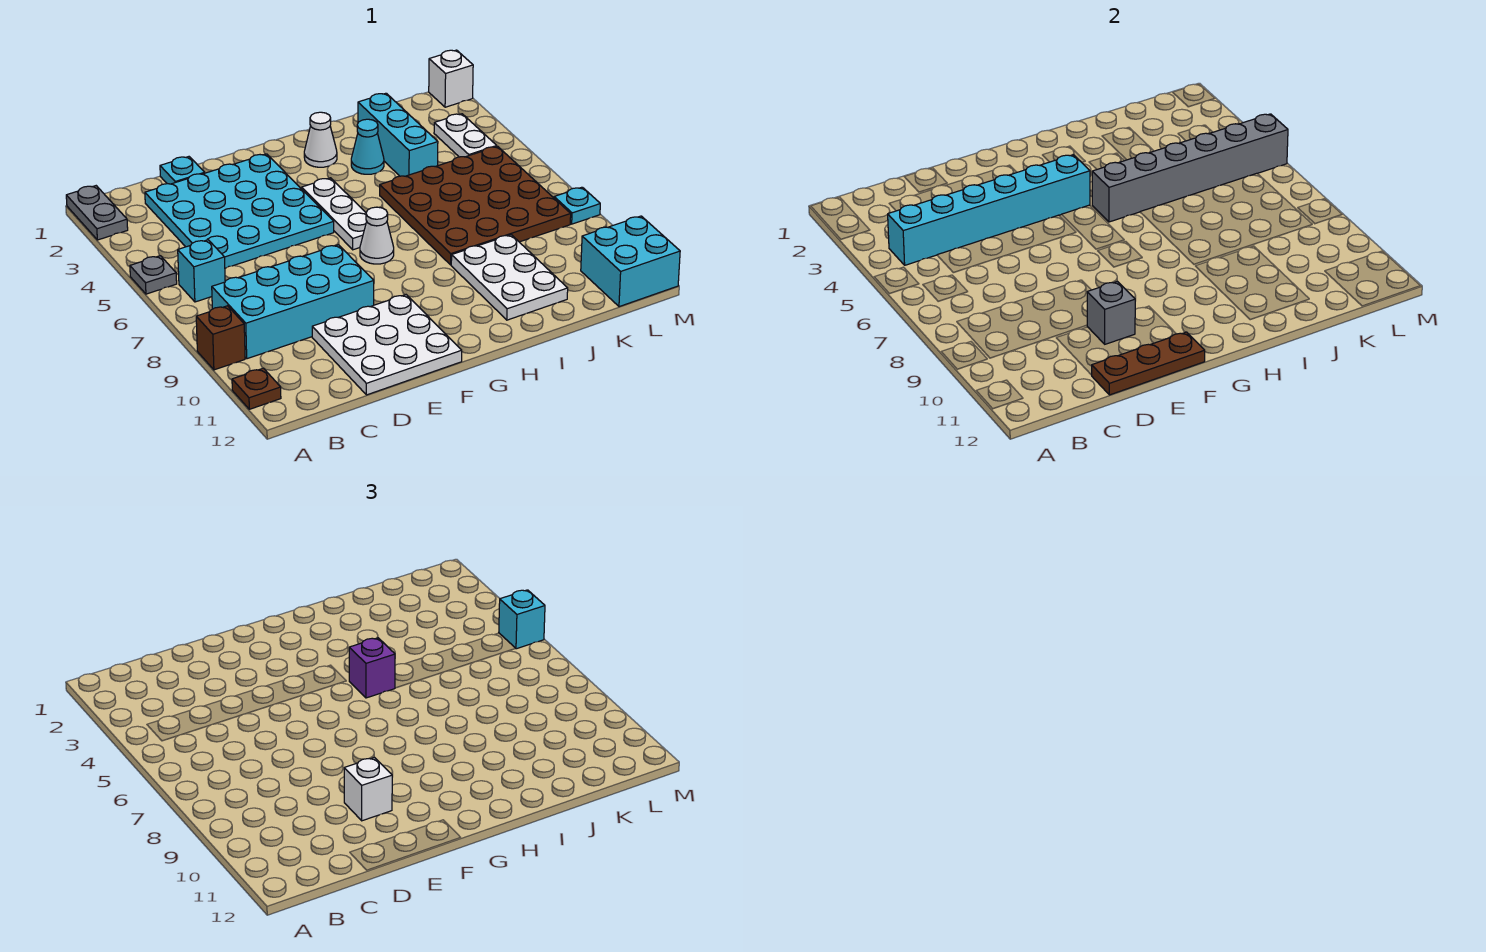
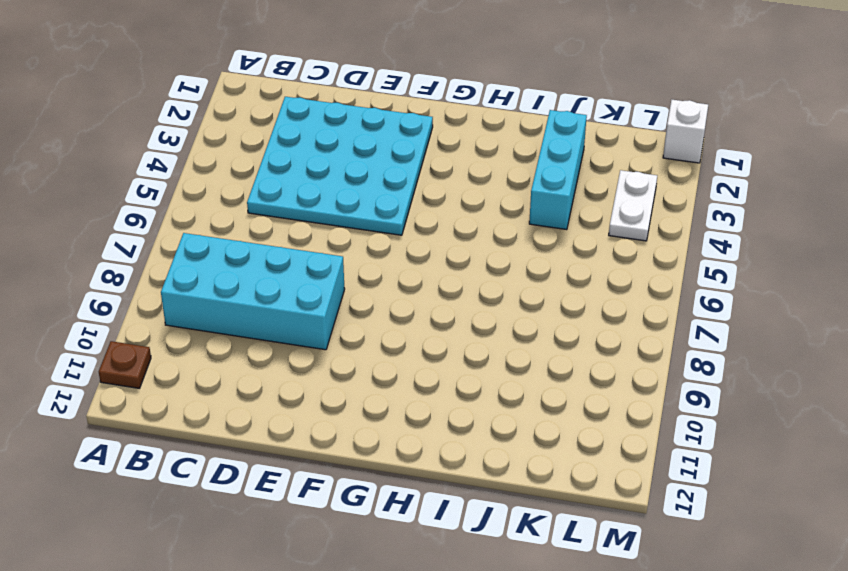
none -> grey plate A1:A2 level 1
none -> grey plate A5 level 1
none -> brown brick A9 level 1

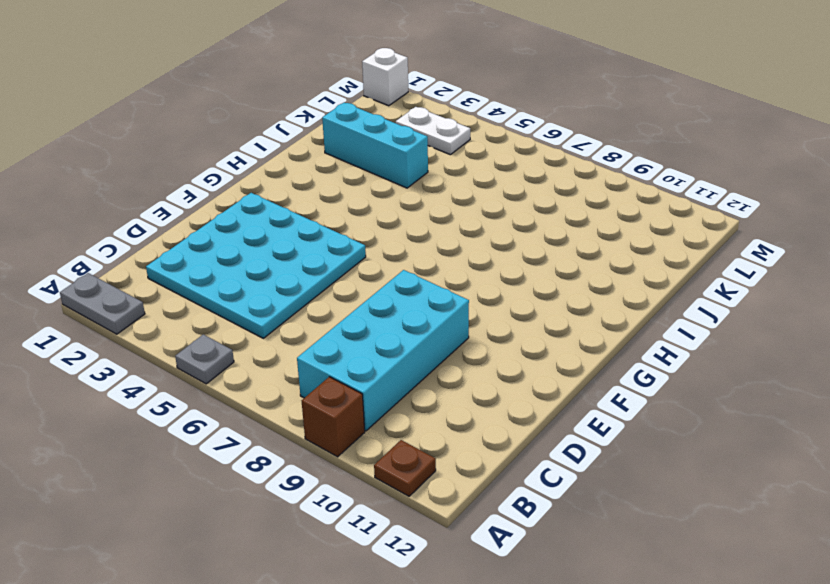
none -> cyan brick B6 level 1
none -> cyan plate D1 level 1
none -> white plate D10:F12 level 1

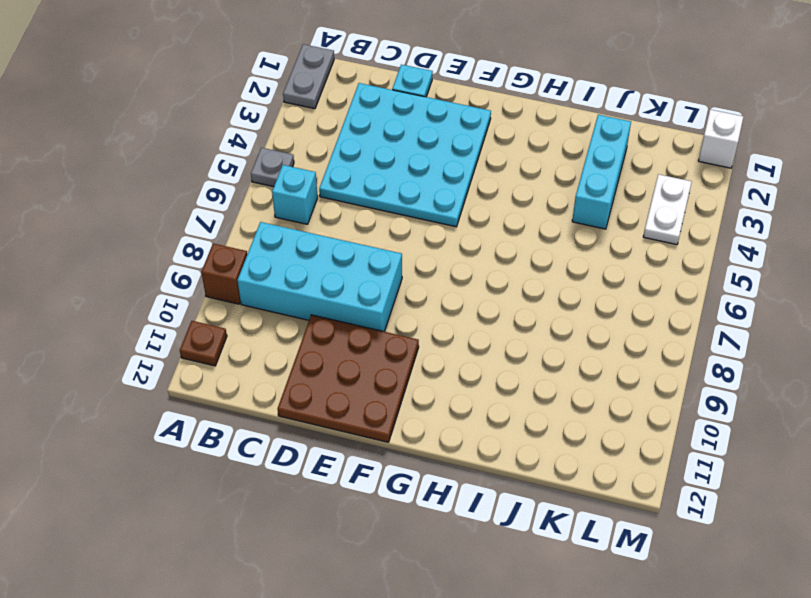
brown plate D10:F12 level 1 -> white plate D10:F12 level 1
none -> white plate G4:G6 level 1
none -> white cone G7 level 1
none -> white cone H2 level 1

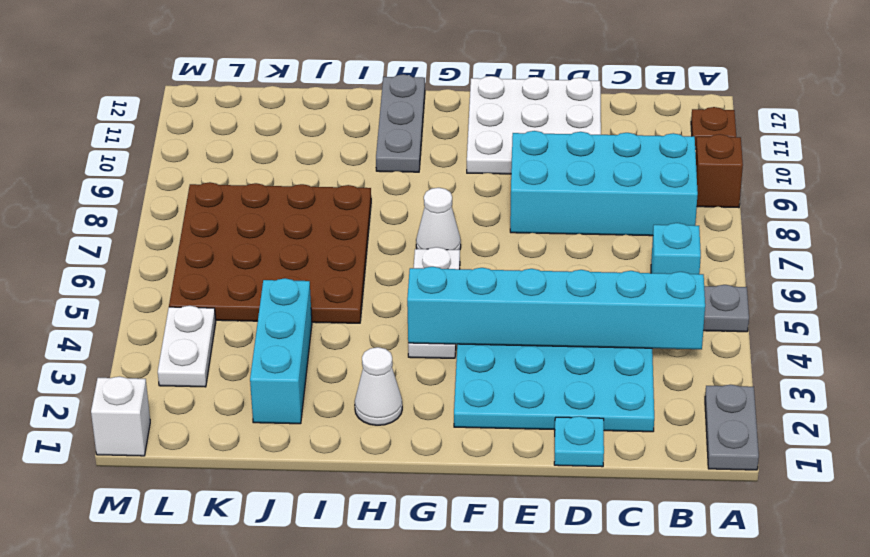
grey plate H10:H12 level 1 -> none
none -> cyan cone I3 level 1
none -> white plate I9:J11 level 1
none -> cyan brick L11:M12 level 1

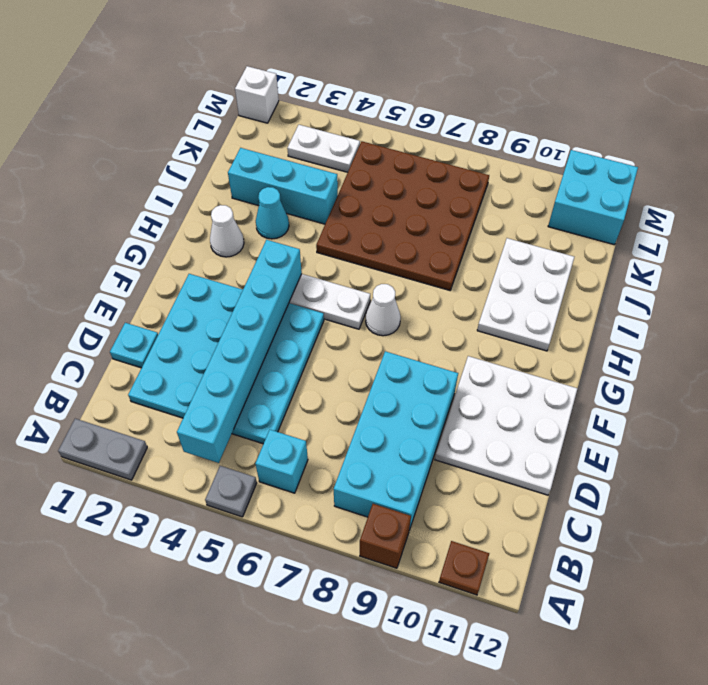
white plate H10:J11 level 1 -> white plate I9:J11 level 1
none -> cyan plate M8 level 1
none -> brown plate D12:F12 level 2
none -> grey brick E10 level 2

